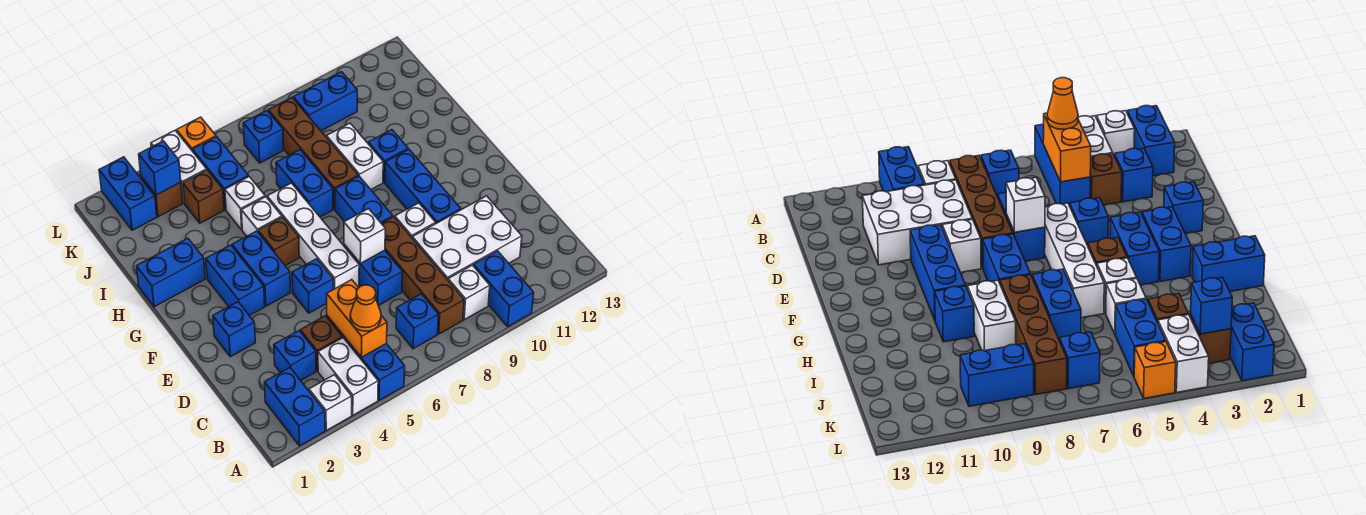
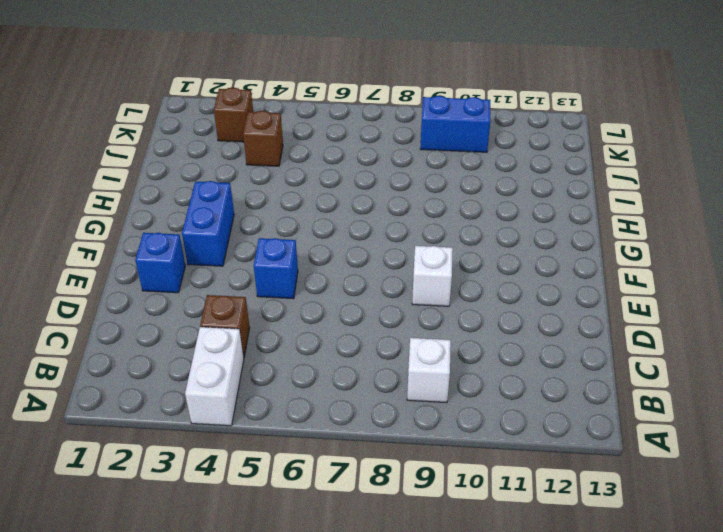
none -> blue brick A2:B2 level 1
none -> white brick A3 level 1
none -> blue brick A5:C5 level 1
none -> blue brick A10:B10 level 1

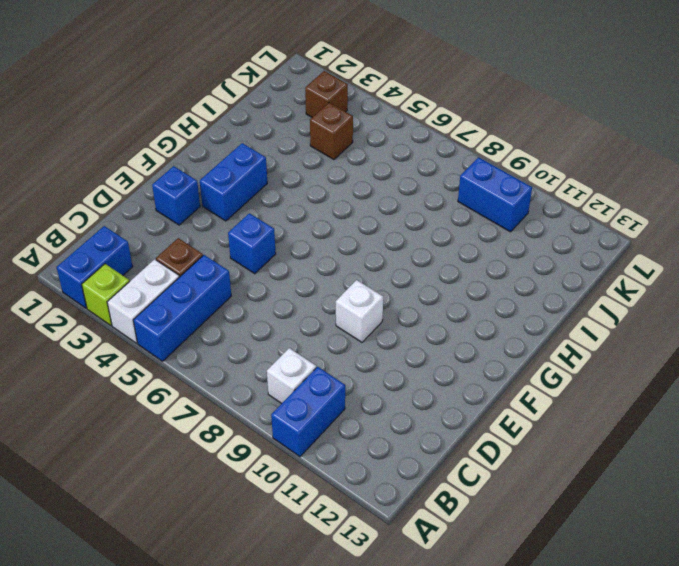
lime brick A3 level 1 -> white brick A3 level 1
none -> blue brick B7 level 1
none -> brown brick B8:E8 level 1
none -> blue brick C3 level 1
none -> white brick C9:D11 level 1

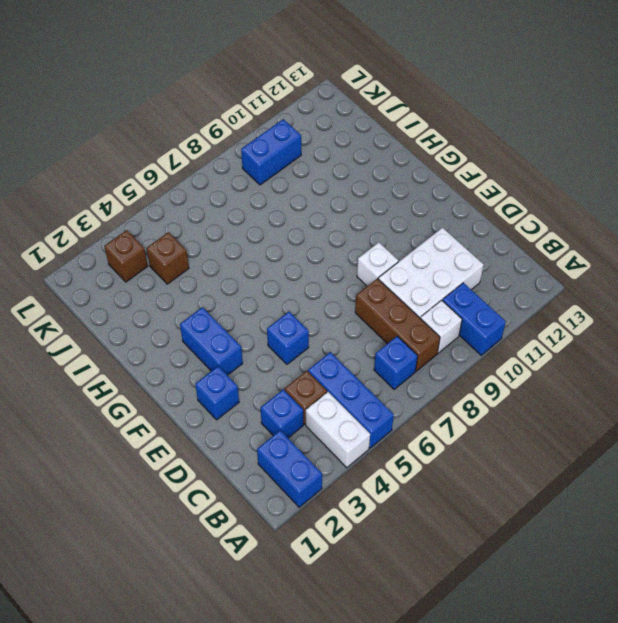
brown brick B8:D8 level 1 -> brown brick B8:E8 level 1
none -> white brick A3 level 1
none -> blue brick D7:E7 level 1
none -> white brick E6:H6 level 1
none -> blue brick E10:G10 level 1

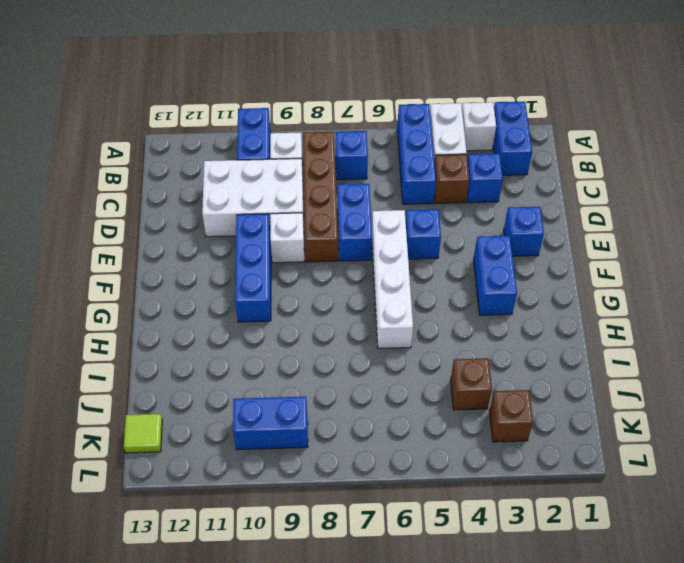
lime tile K13 level 1 -> none
none -> blue brick F4:G4 level 1
none -> blue brick F8:G8 level 1
none -> brown brick G5 level 1
none -> blue brick H1:H2 level 1

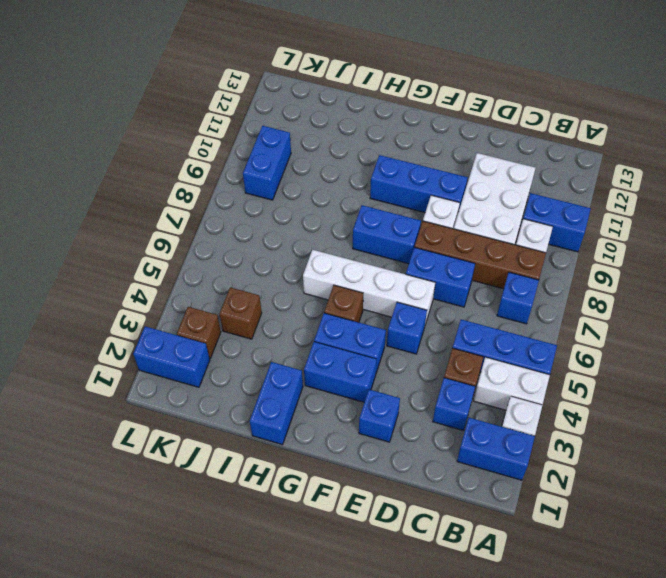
none -> white brick H5 level 1
none -> blue brick H7:I7 level 1
none -> brown brick H8:K8 level 1
none -> white brick H9:I9 level 1

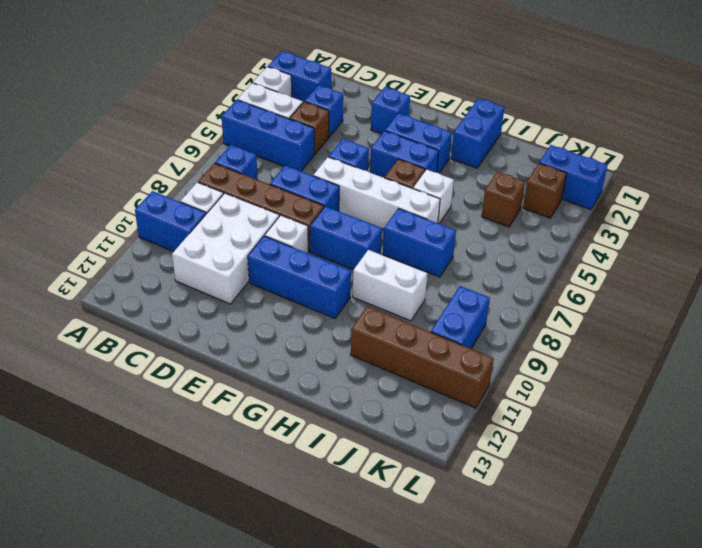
brown brick I11:L11 level 1 -> brown brick H8:K8 level 1
none -> blue brick H10 level 1
none -> white brick I5 level 1
none -> blue brick J5:K5 level 1
none -> white brick K4:L4 level 1

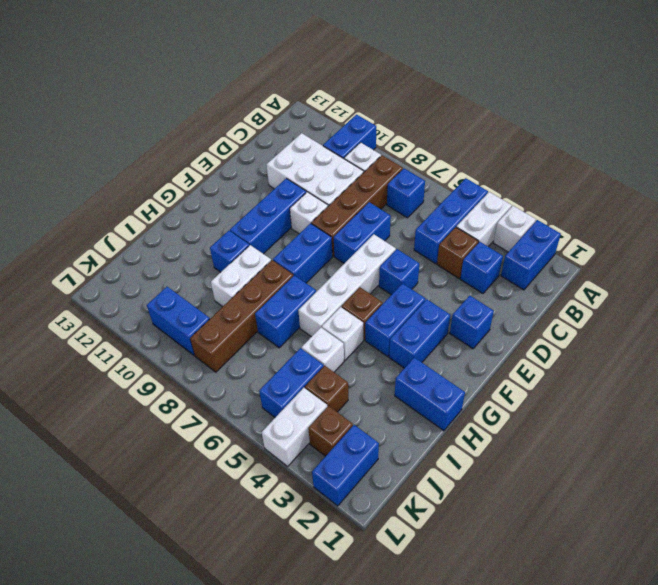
none -> blue brick K7 level 1
none -> orange brick L5 level 1
none -> orange brick B5:C5 level 2
none -> white brick E7 level 2

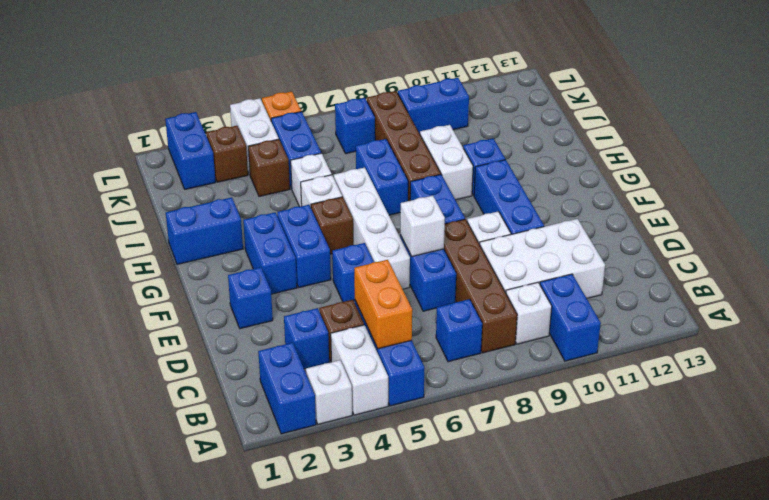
none -> blue brick K3 level 2
none -> orange cone B5 level 3

